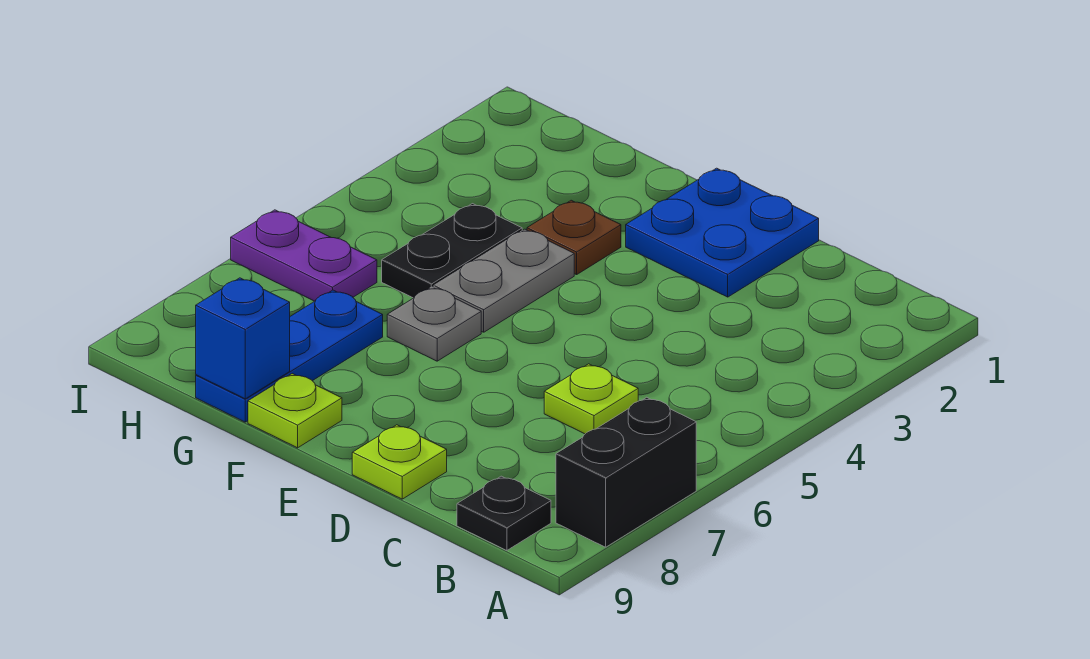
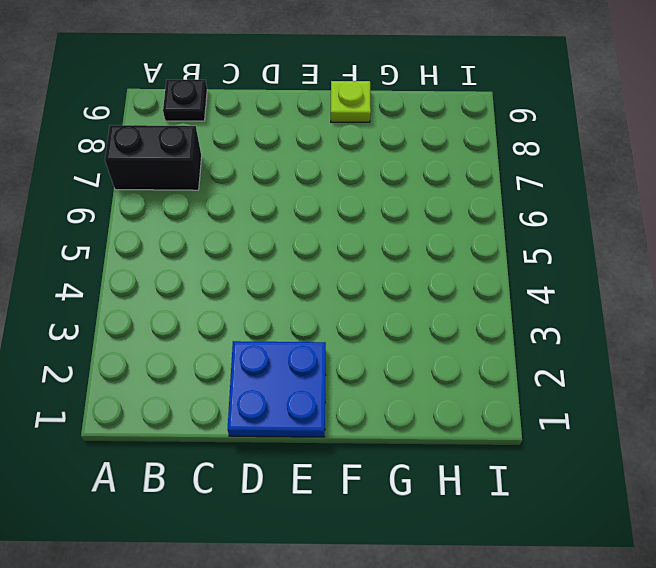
black brick A7:B7 level 1 -> black brick A7:A8 level 1
none -> lime plate C6 level 1
none -> lime plate D9 level 1
none -> brown plate F3 level 1

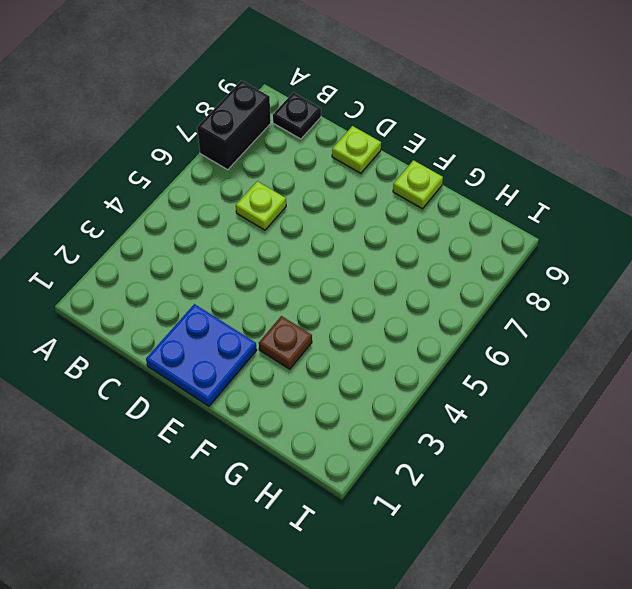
none -> grey plate F4:F5 level 1
none -> grey plate F6 level 1
none -> black plate G4:G5 level 1

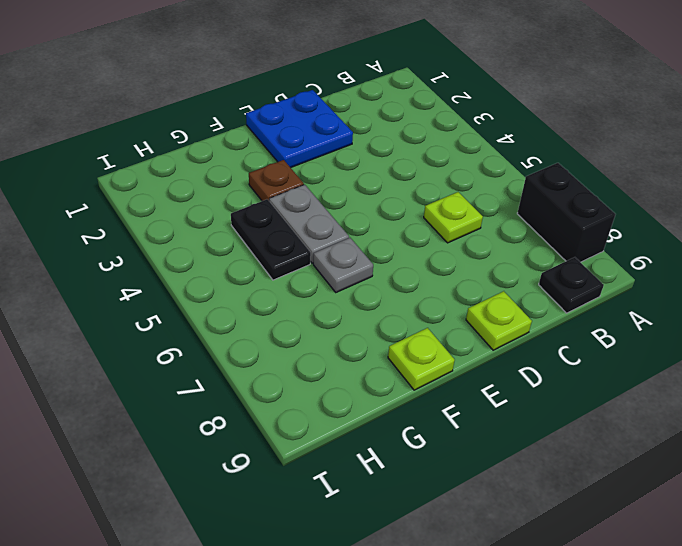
none -> blue plate G7:G9 level 1
none -> purple plate H6:I6 level 1
none -> blue brick G9 level 2

